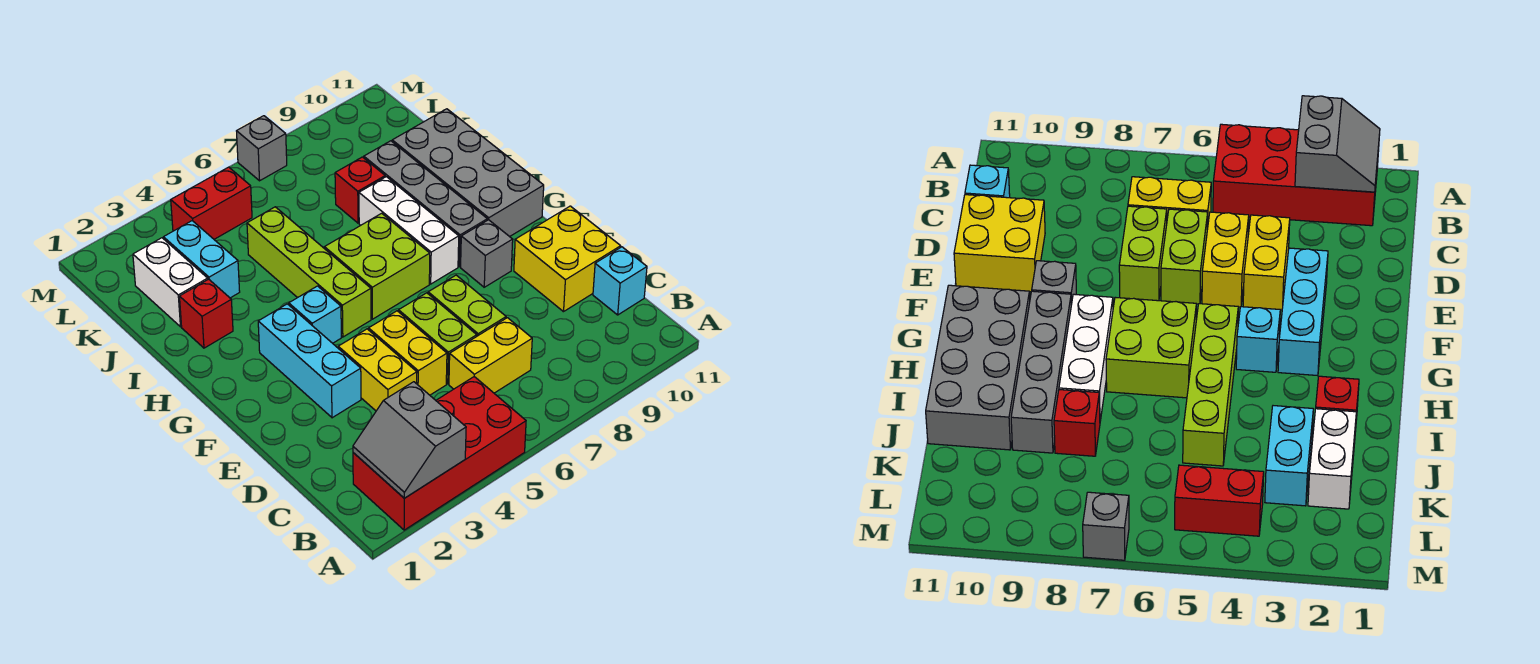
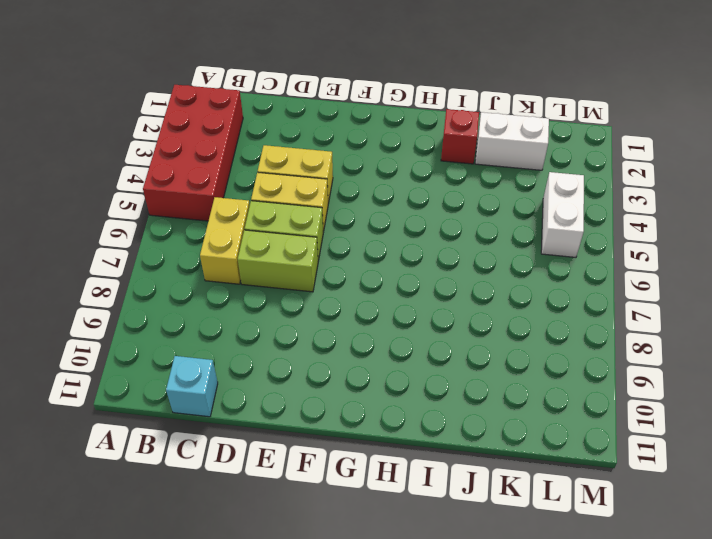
white brick L4:L5 level 1 -> red brick L4:L5 level 1
none -> yellow brick D10:E11 level 1
none -> cyan brick E3:G3 level 1
none -> grey brick F9 level 1

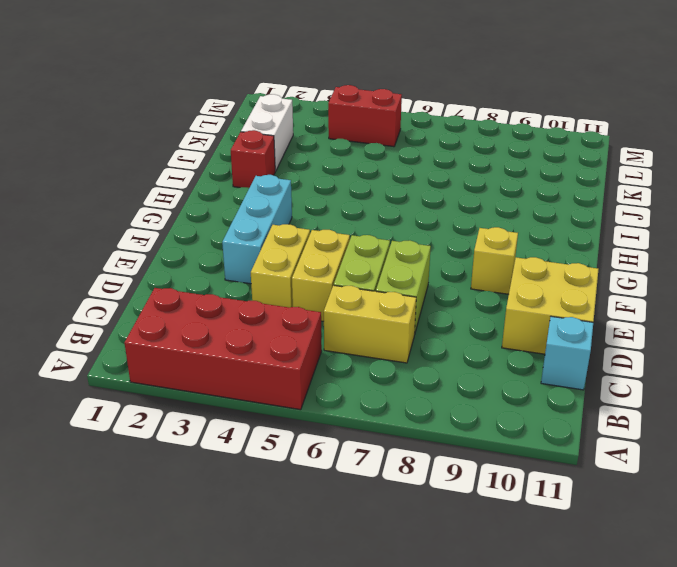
yellow brick F9 level 1 -> grey brick F9 level 1
none -> cyan brick G4 level 1
none -> lime brick G5:J5 level 1
none -> lime brick G6:H7 level 1

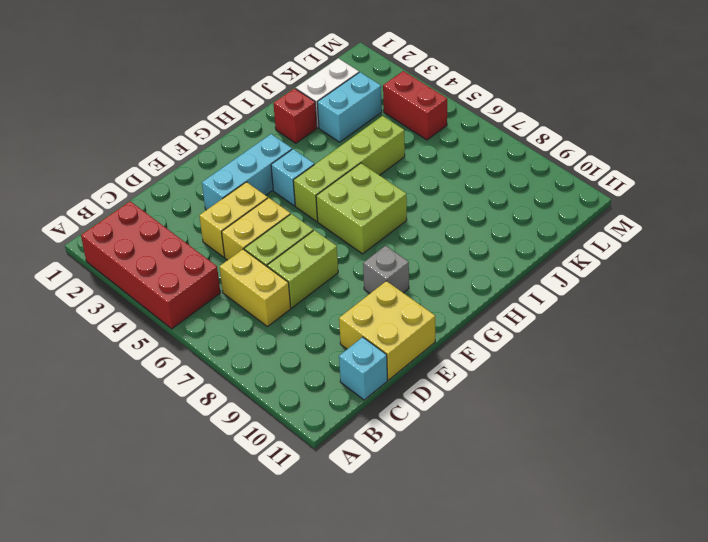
none -> white brick G8:I8 level 1
none -> grey brick G9:J9 level 1
none -> grey brick G10:J11 level 1

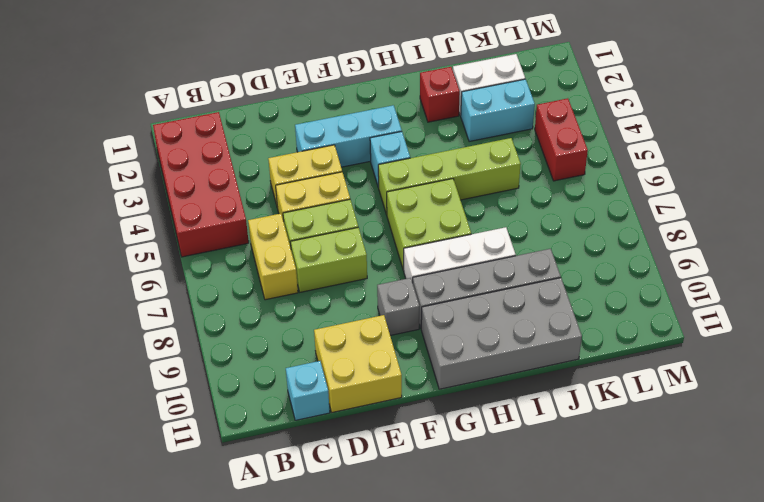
none -> red brick J8 level 1
none -> grey brick M7 level 1
none -> grey slope A2:B3 level 2 top 3

